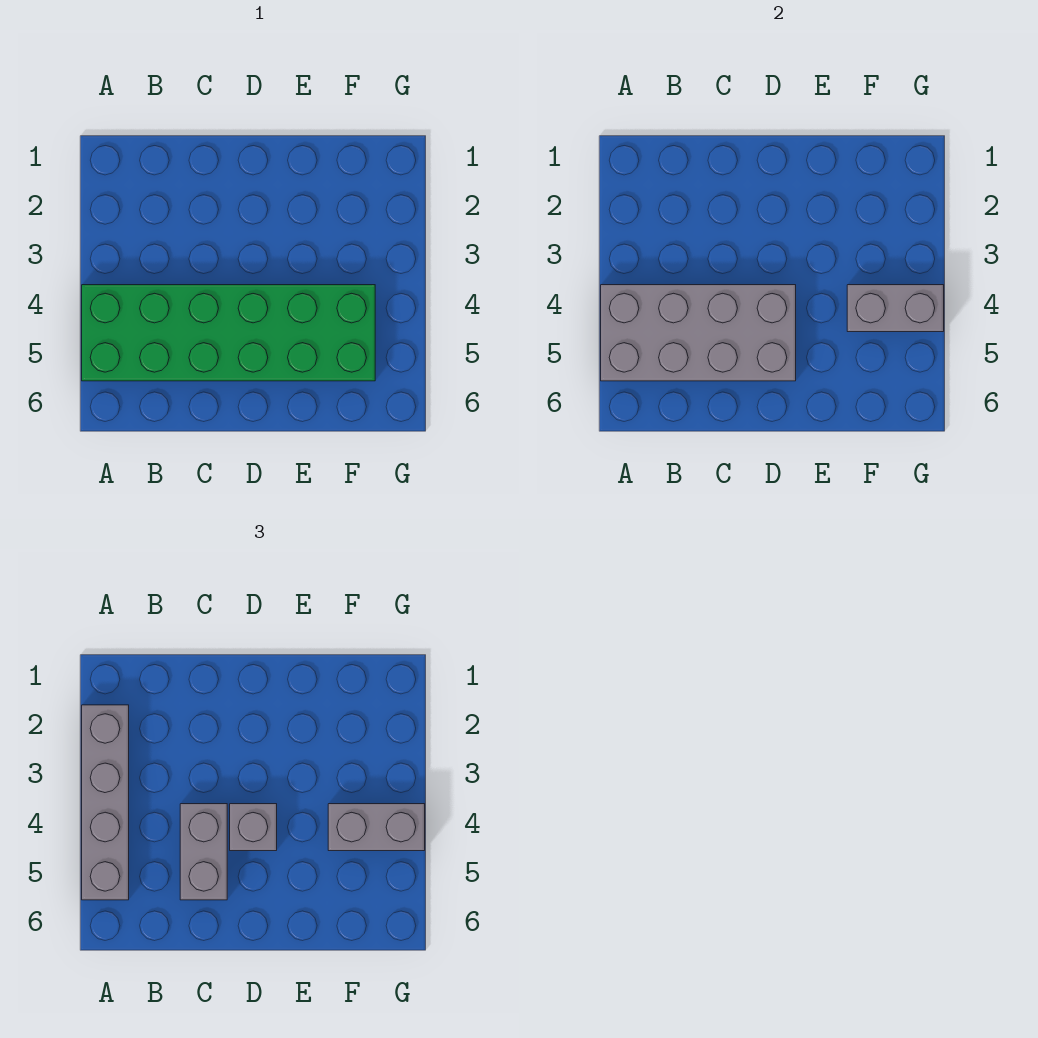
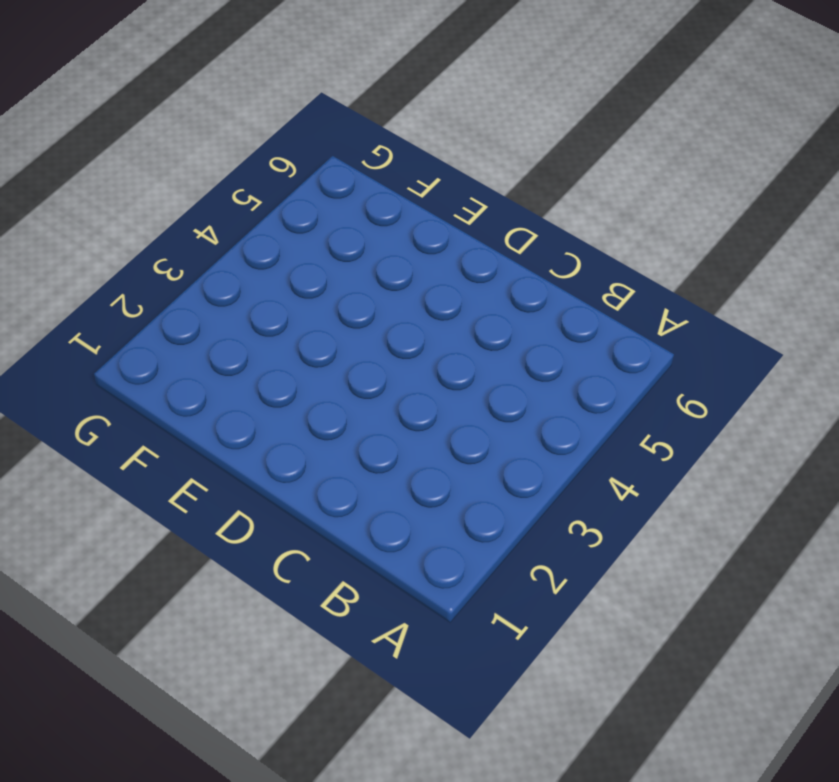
none -> green brick A4:F5 level 1
none -> grey brick A4:D5 level 2

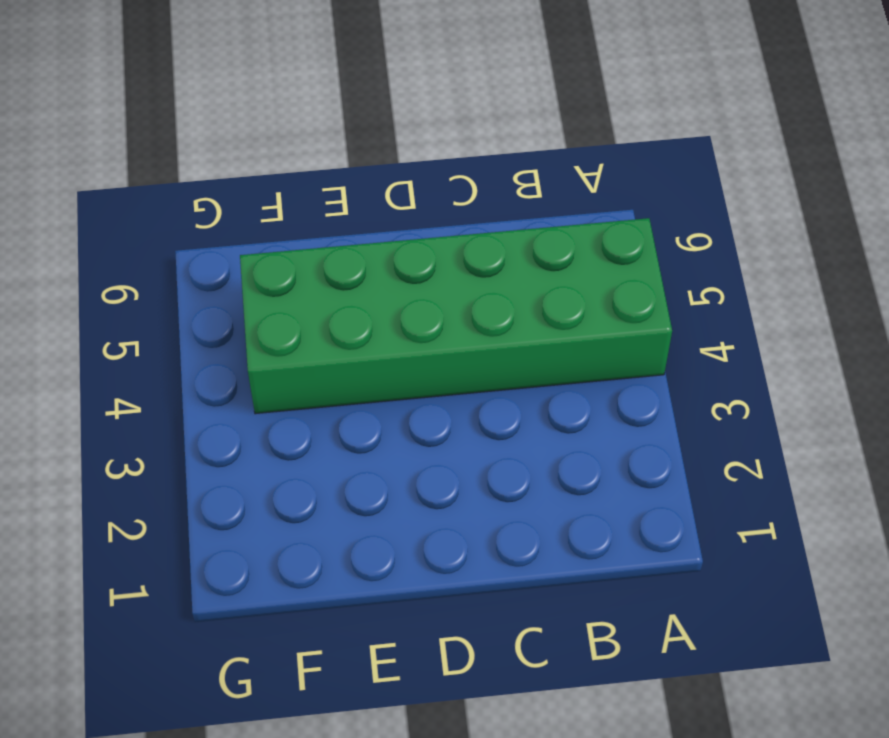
none -> grey brick A4:D5 level 2
none -> grey brick F4:G4 level 2

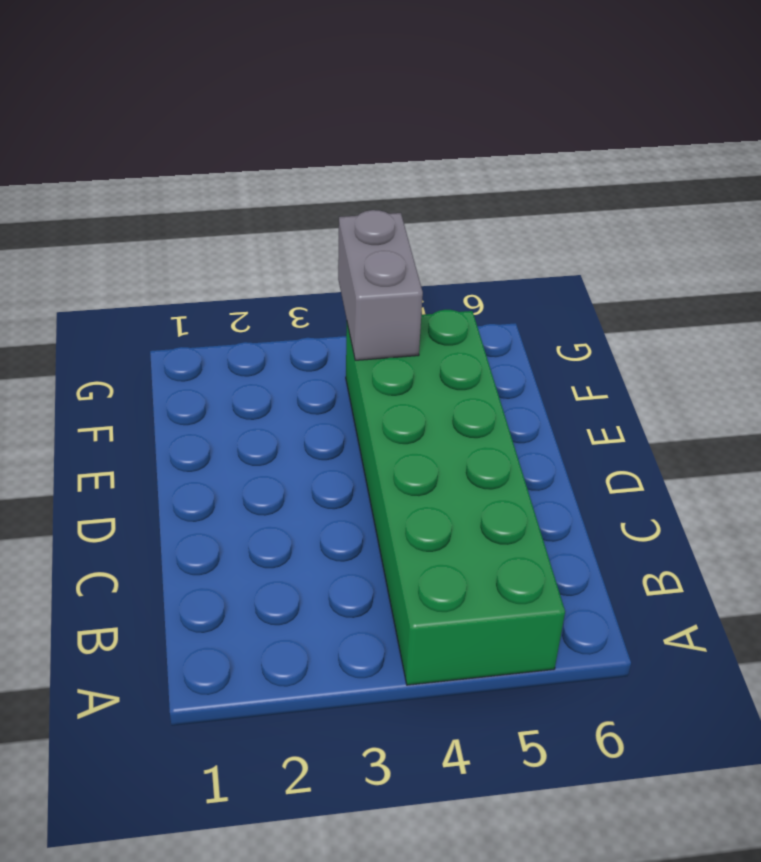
none -> grey brick A4:D5 level 2
none -> grey brick A2:A5 level 3

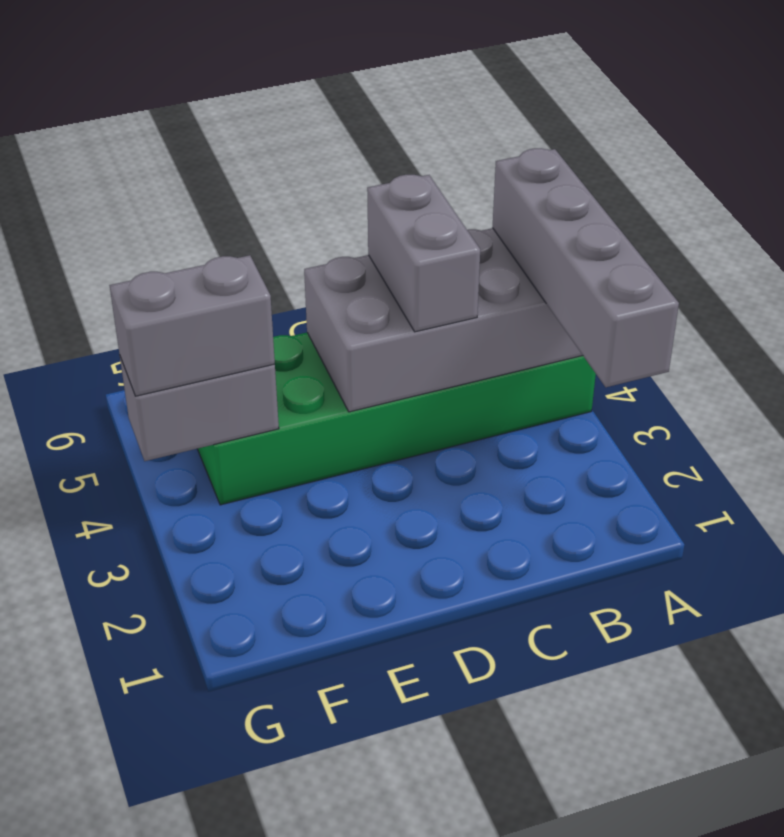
none -> grey brick D4 level 3

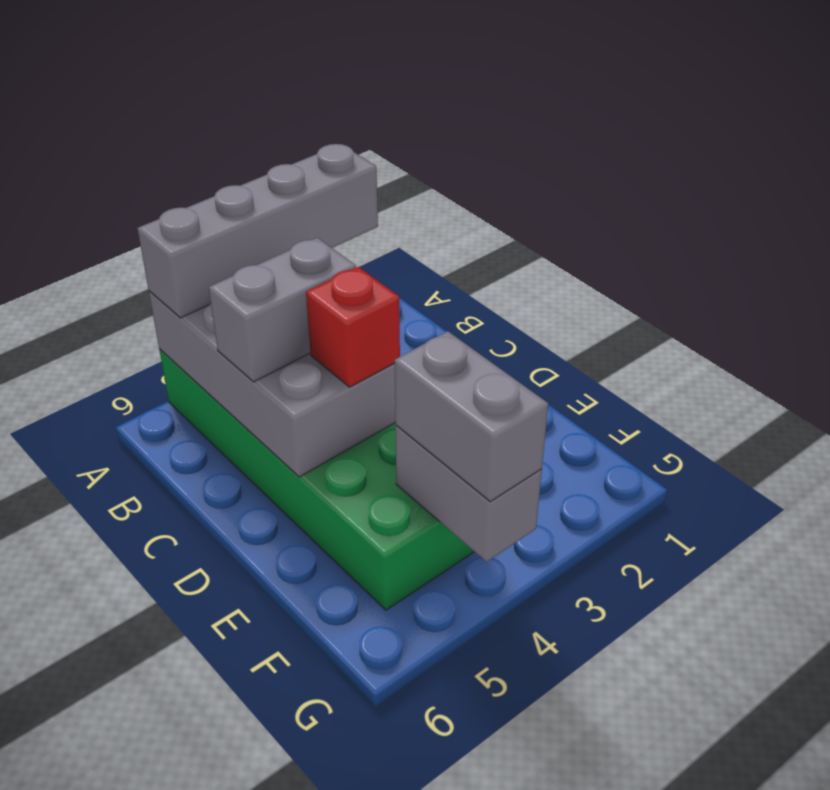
red brick D4 level 3 -> grey brick D4 level 3

